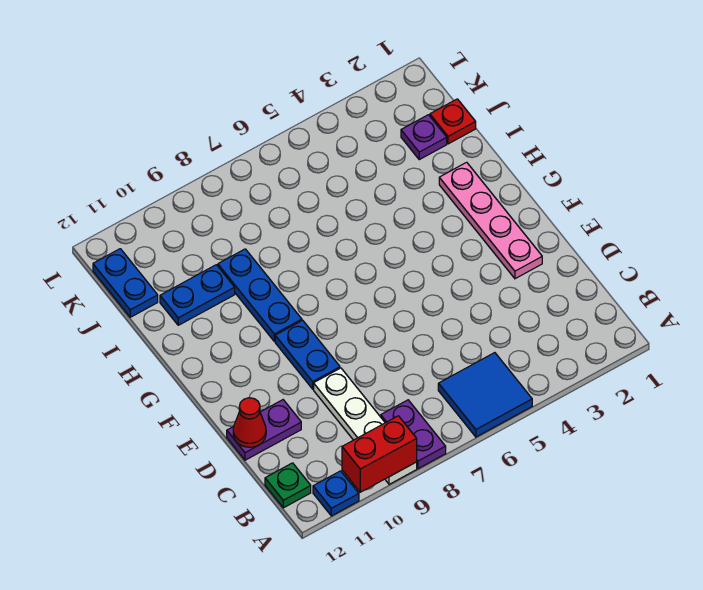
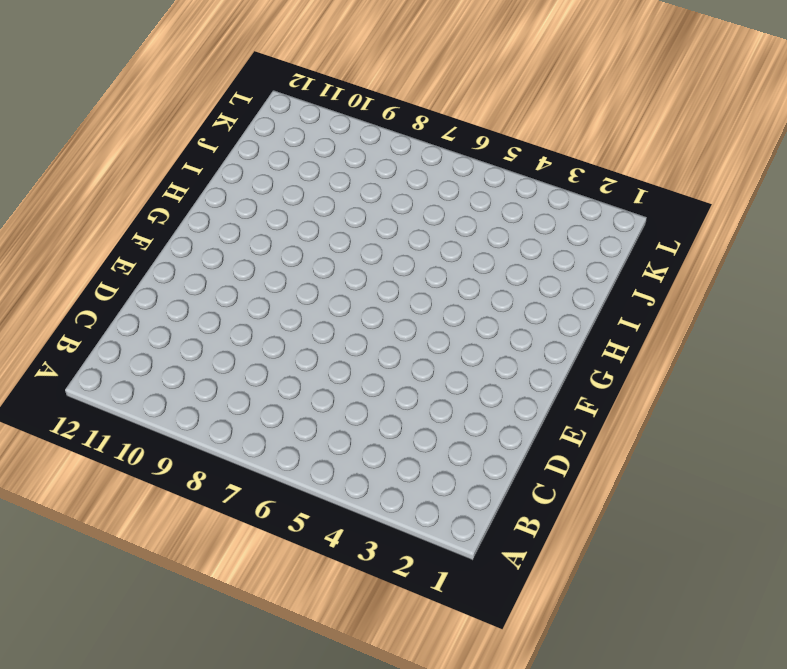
none -> blue tile A5:B6 level 1
none -> purple plate A8:B8 level 1
none -> white plate A9:D9 level 1

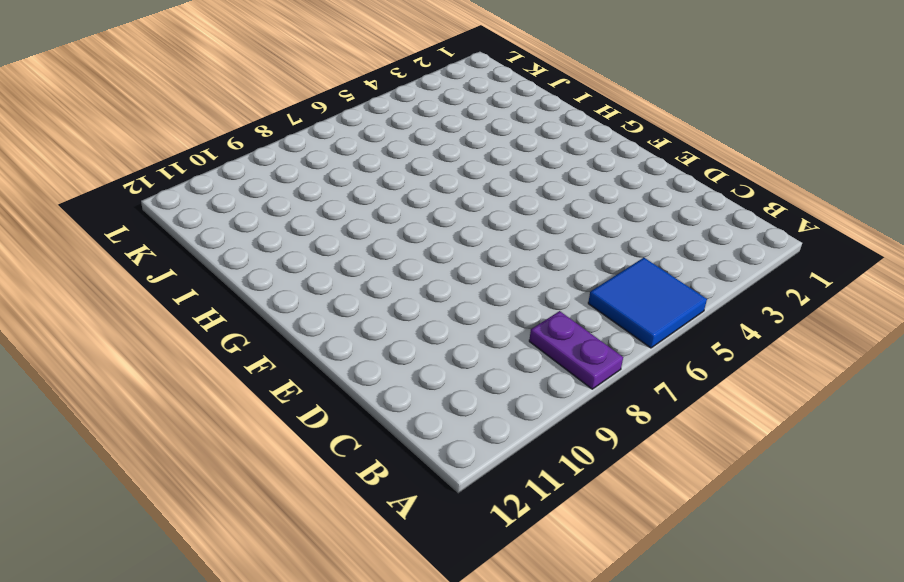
none -> white plate A9:D9 level 1
none -> blue plate A11 level 1
none -> green plate B12 level 1

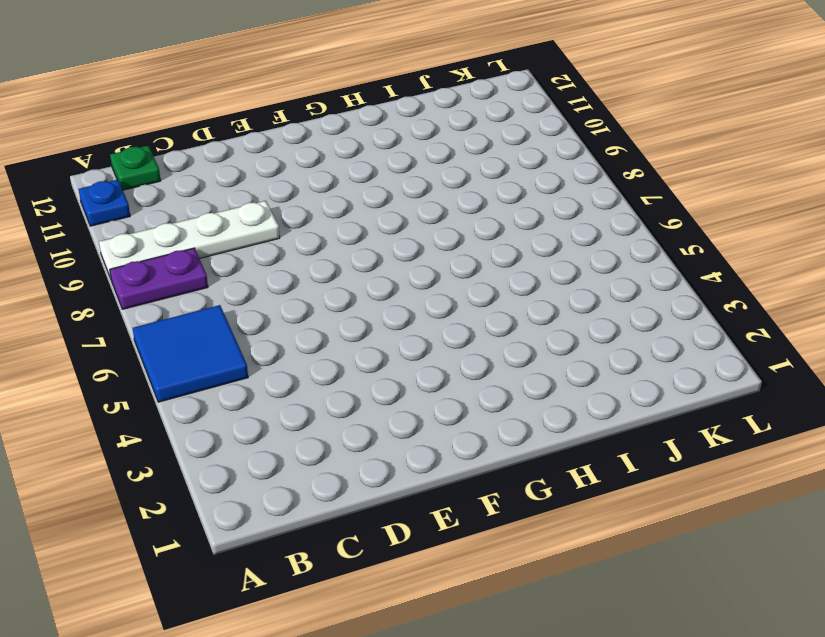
none -> purple plate D11:D12 level 1
none -> pink plate E2:H2 level 1
none -> blue plate E9:F9 level 1

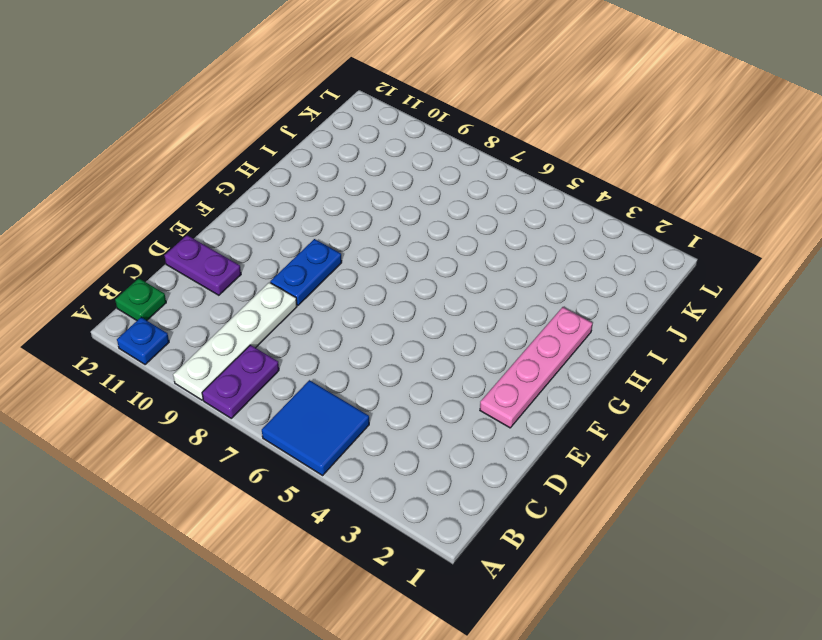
none -> blue plate G9:I9 level 1
none -> blue plate I10:I11 level 1
none -> red plate J1 level 1

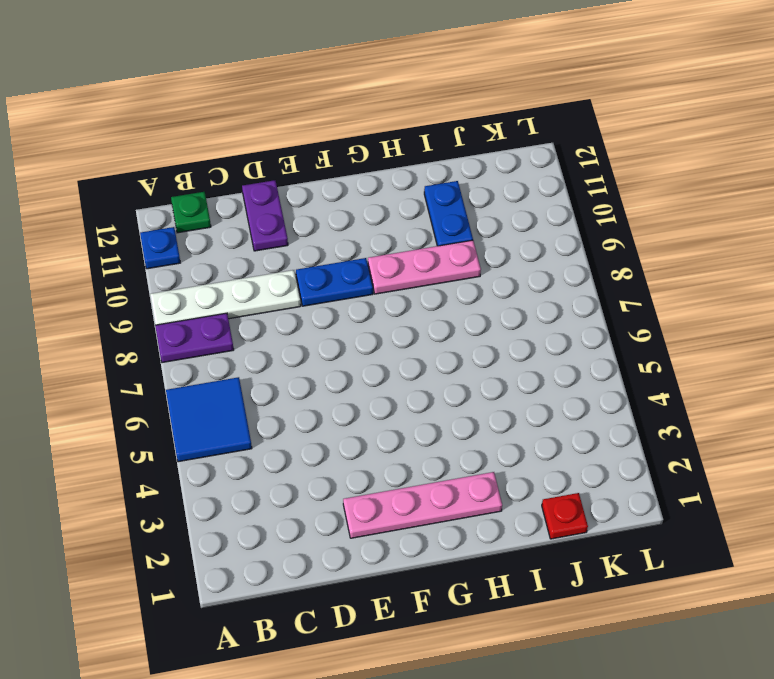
pink plate G9:I9 level 1 -> blue plate G9:I9 level 1
none -> purple plate J2 level 1
none -> blue plate J12:K12 level 1
none -> red brick A9:A10 level 2

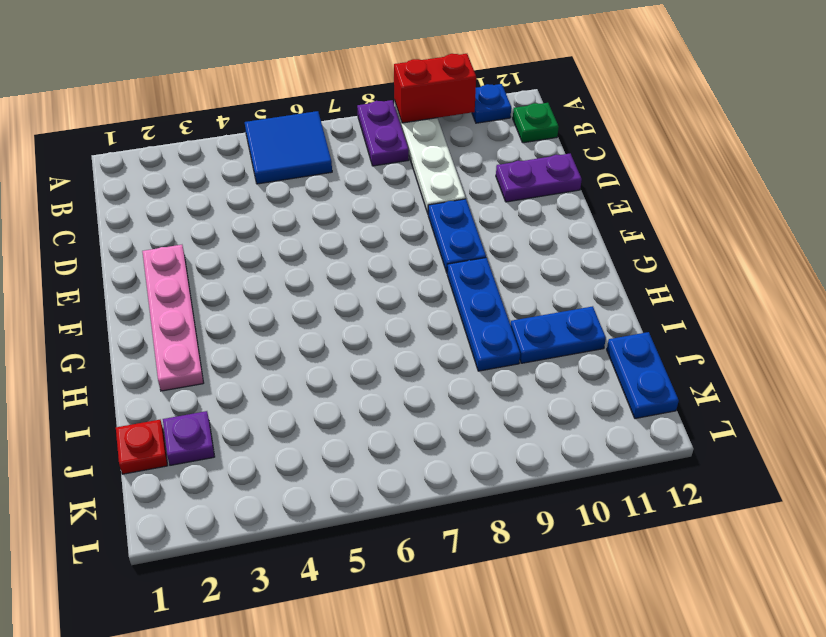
none -> red cone D12 level 2

